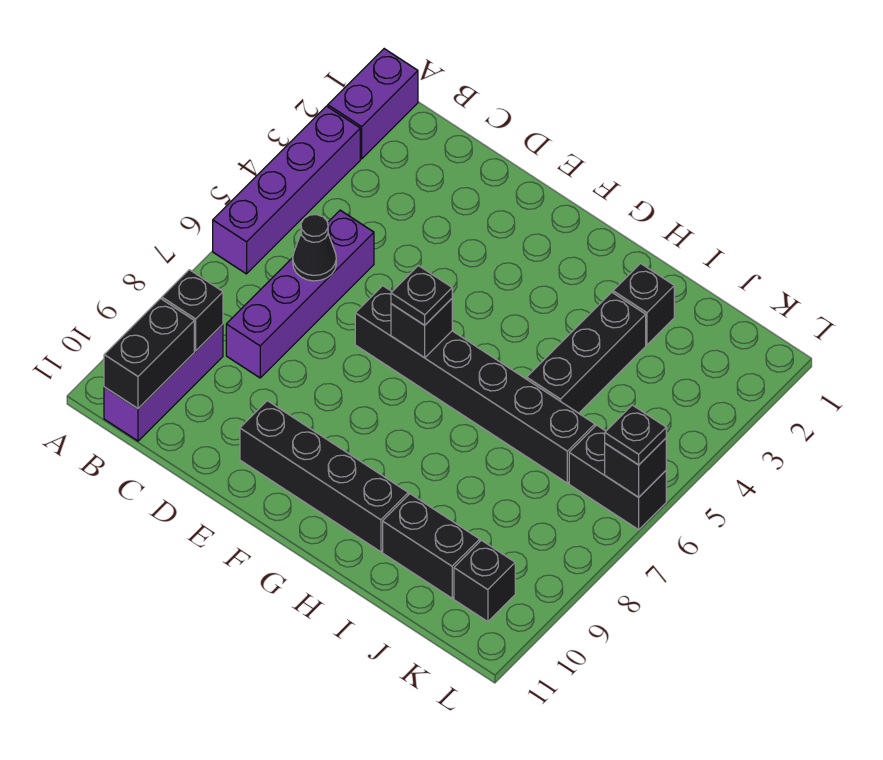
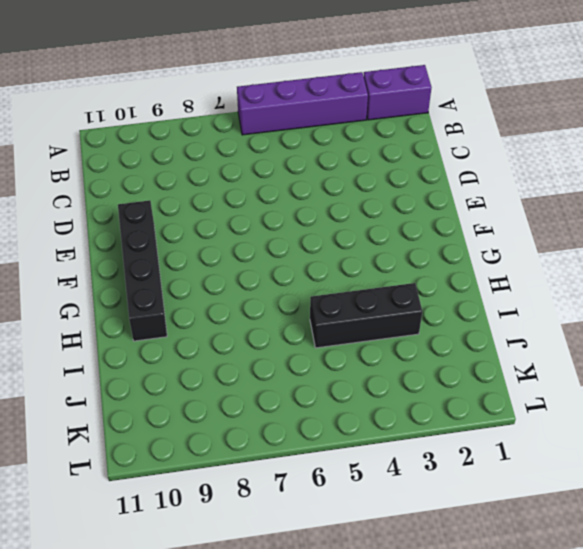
none -> purple brick B9:B11 level 1
none -> purple brick C5:C8 level 1
none -> black brick E6:J6 level 1

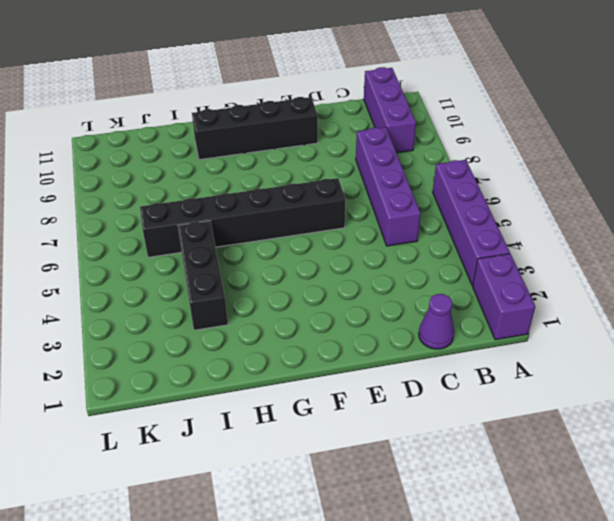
purple cone C1 level 1 -> none
none -> black brick I2 level 1
none -> black brick I10:J10 level 1
none -> black brick K6:L6 level 1

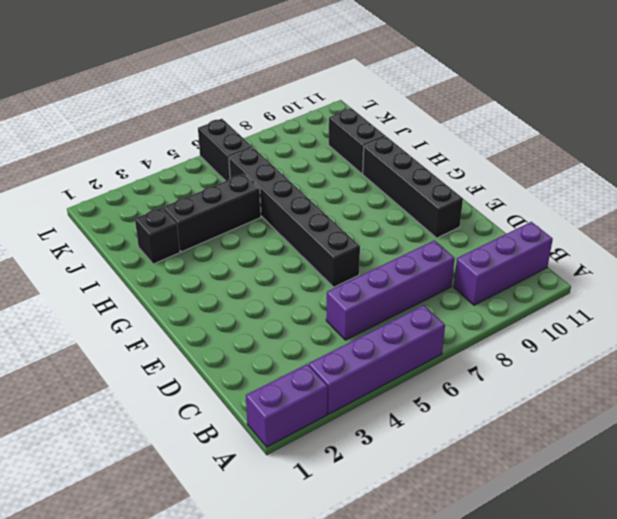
none -> black brick K10 level 1
none -> black brick B9 level 2
none -> black brick B10:B11 level 2

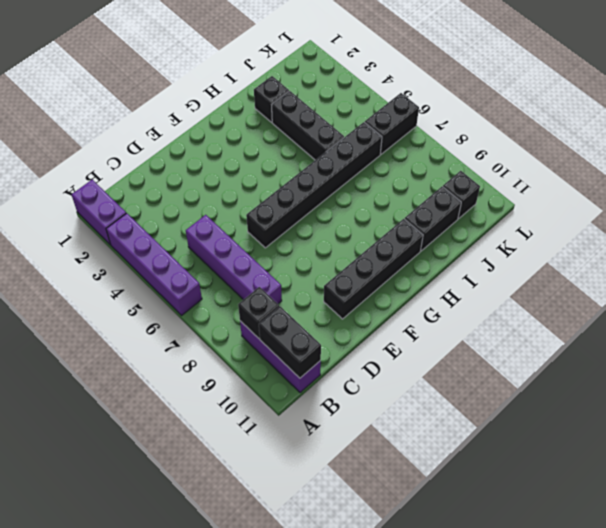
none -> black cone C6 level 2
none -> black brick F6 level 2
none -> black brick L6 level 2

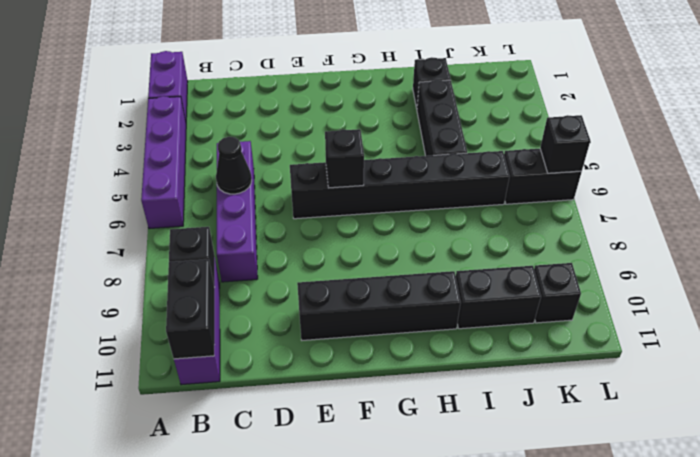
none -> black plate F6 level 3
none -> black plate L6 level 3

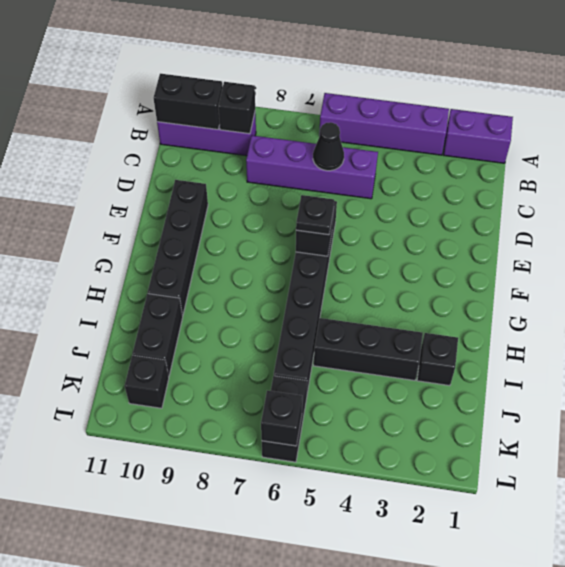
none -> black plate L6 level 3

